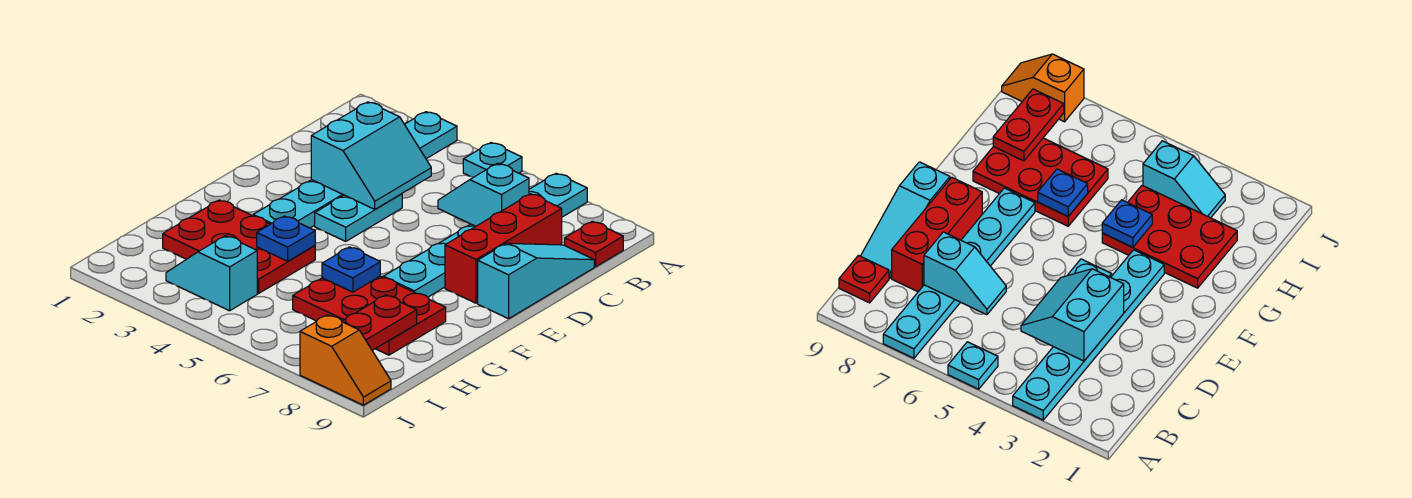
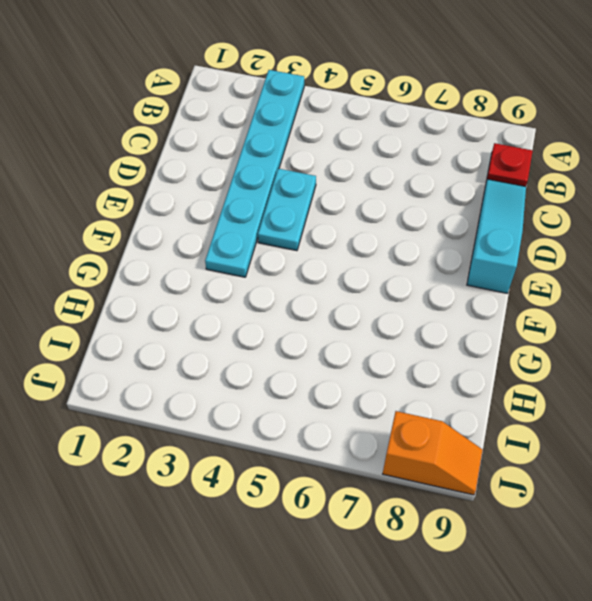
none -> cyan plate A5 level 1
none -> cyan plate A7:F7 level 1
none -> red brick C8:E8 level 1

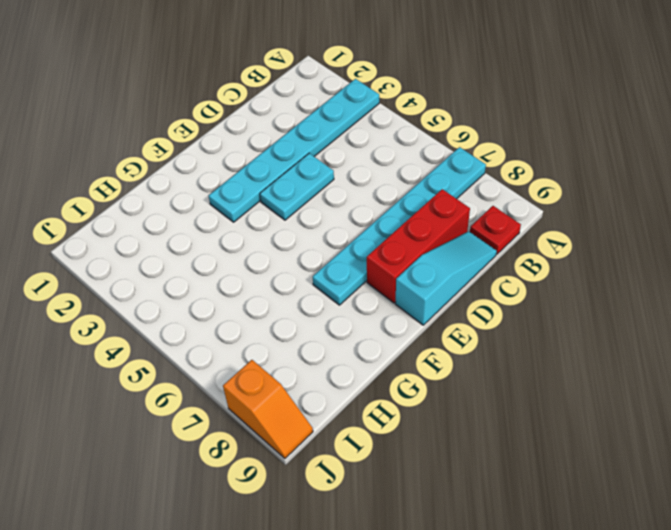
none -> cyan plate A5 level 1
none -> red plate G2:H4 level 1
none -> red plate G6:H8 level 1

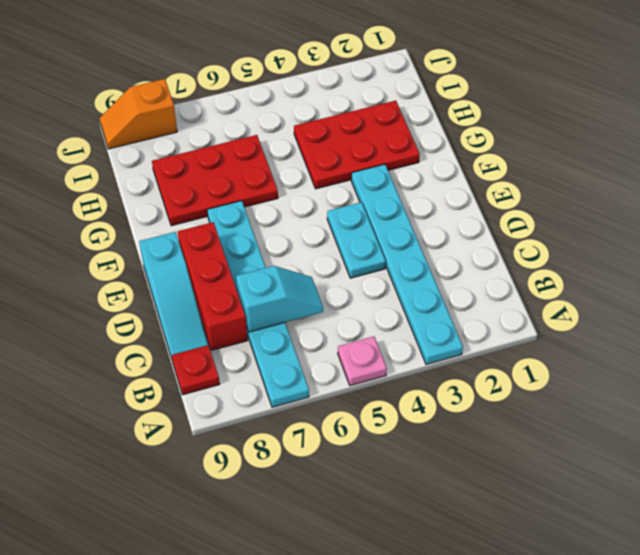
pink plate A5 level 1 -> cyan plate A5 level 1
none -> cyan slope I3:I4 level 1 top 4
none -> cyan slope C3:D4 level 2 top 3
none -> blue plate G4 level 2

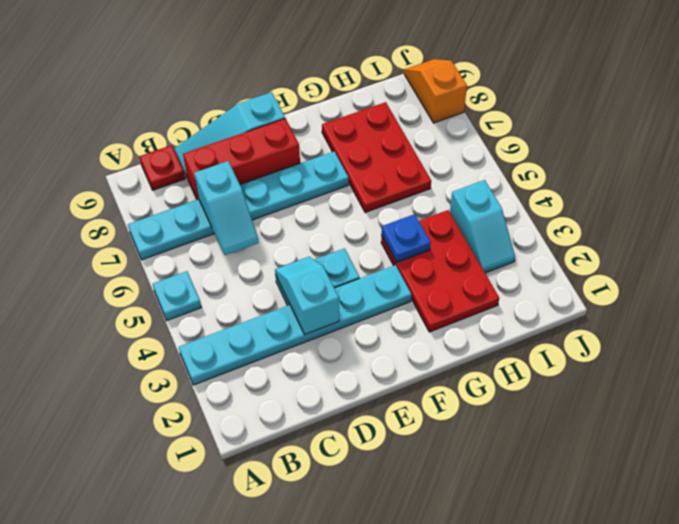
cyan slope D3:D4 level 2 top 3 -> cyan slope C3:D4 level 2 top 3
none -> blue plate G6 level 2
none -> red plate H8:I8 level 2

